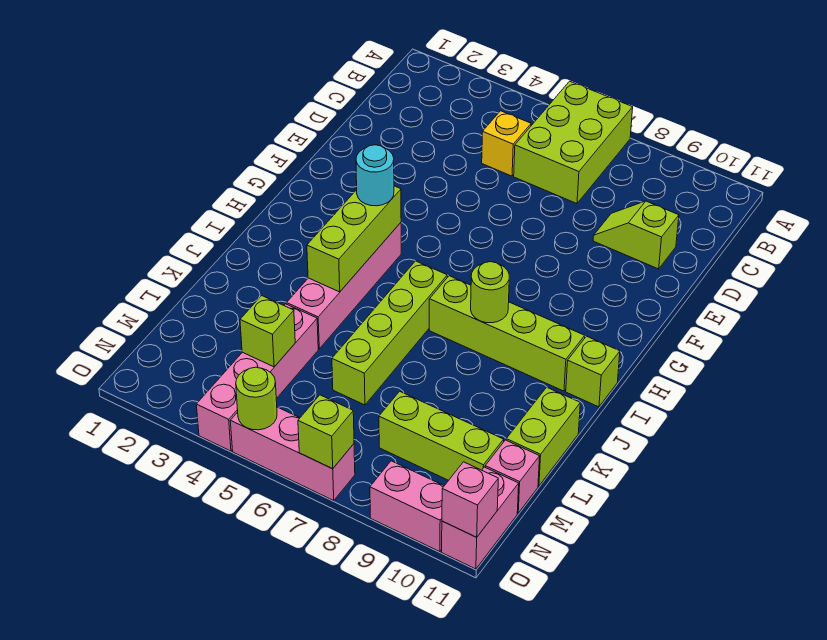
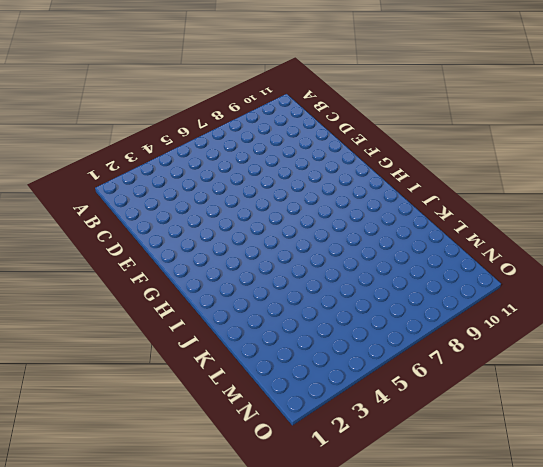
none -> lime brick A6:C7 level 1
none -> yellow brick C5 level 1
none -> lime slope D9:D10 level 1 top 10

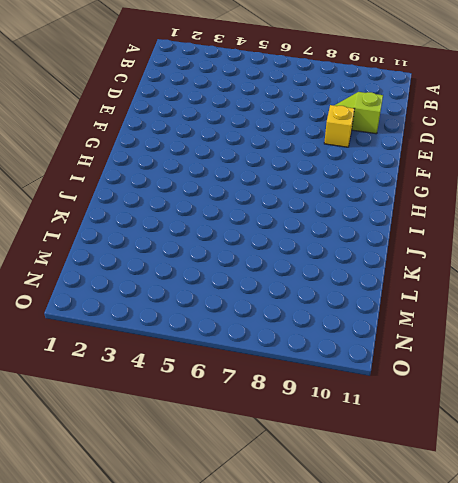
yellow brick E9 level 1 -> yellow brick C5 level 1
none -> lime brick A6:C7 level 1
none -> pink brick H4:K4 level 1
none -> lime brick I6:L6 level 1

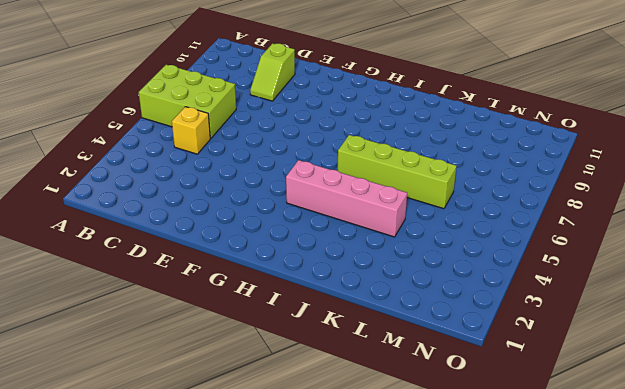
none -> lime brick I7:I10 level 1
none -> lime brick I11 level 1
none -> lime brick K11:L11 level 1

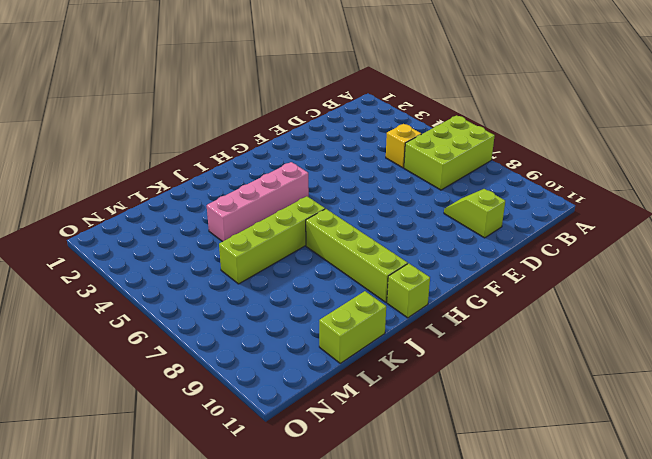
none -> pink brick L4:O4 level 1
none -> lime brick M8:M10 level 1
none -> pink brick M11 level 1

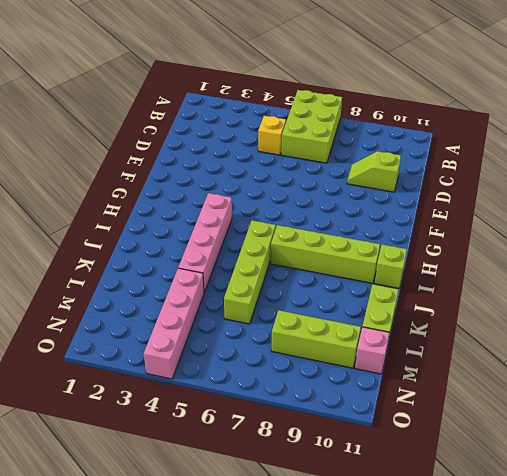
none -> pink brick N11:O11 level 1
none -> pink brick O5:O7 level 1
none -> pink brick O9:O10 level 1

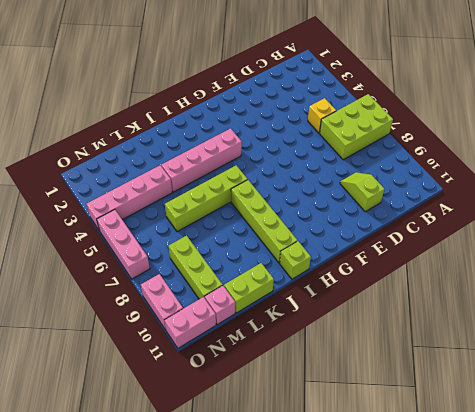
none -> lime brick H4:J4 level 2
none -> lime round brick I8 level 2
none -> lime brick M4 level 2

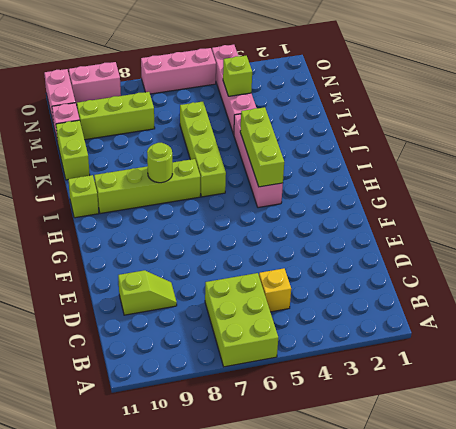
none -> lime round brick O5 level 2
none -> lime brick O7 level 2
none -> pink brick O11 level 2

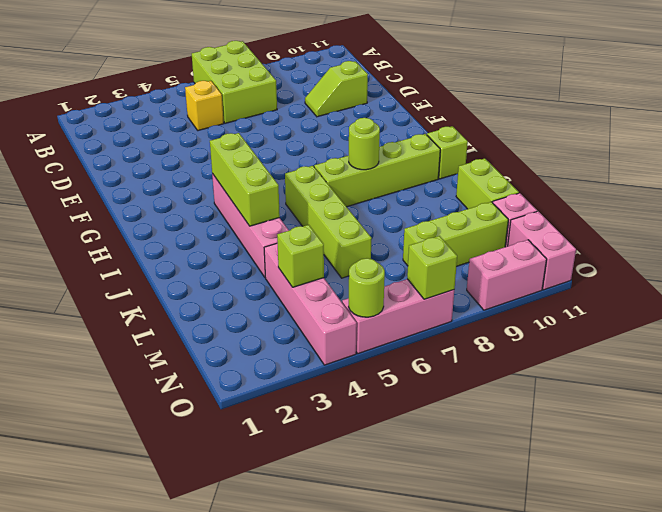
none -> pink brick O11 level 2
none -> cyan round brick H4 level 3

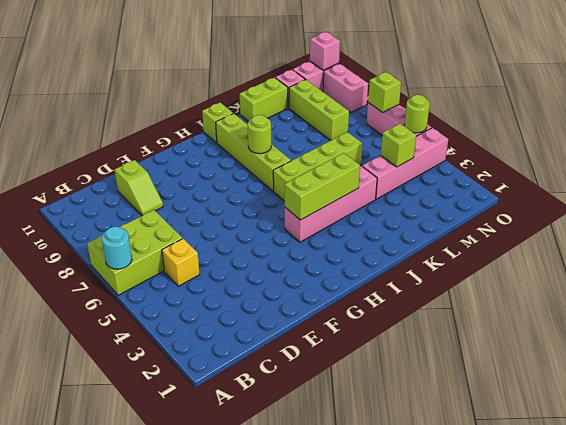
cyan round brick A6 level 2 -> cyan round brick H4 level 3

